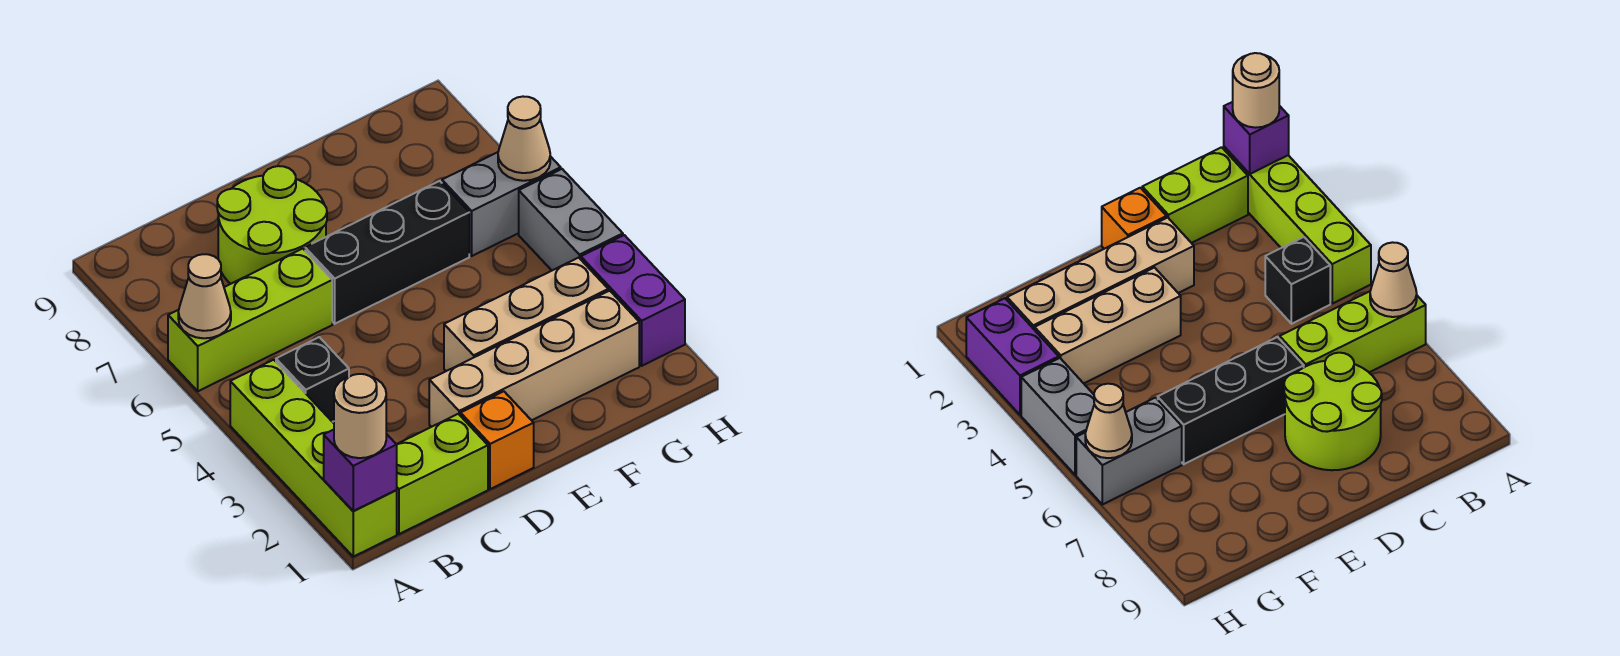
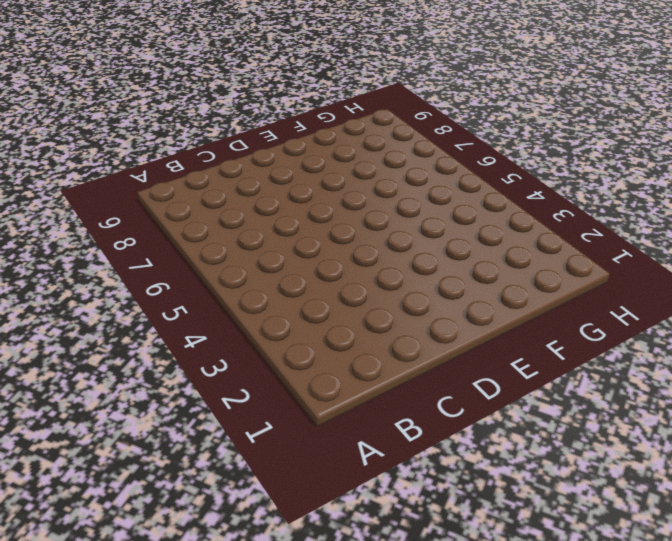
none -> lime brick A1:A4 level 1
none -> lime brick A6:C6 level 1
none -> lime brick B1:C1 level 1

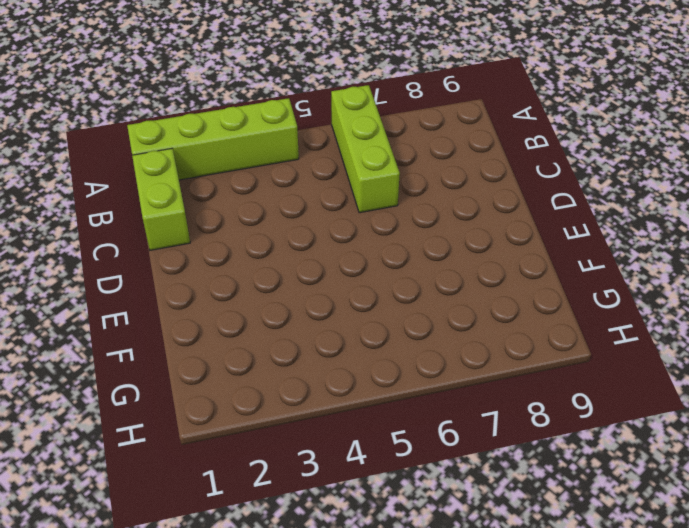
none -> black brick B4 level 1
none -> lime round brick C7:D8 level 1
none -> orange brick D1 level 1

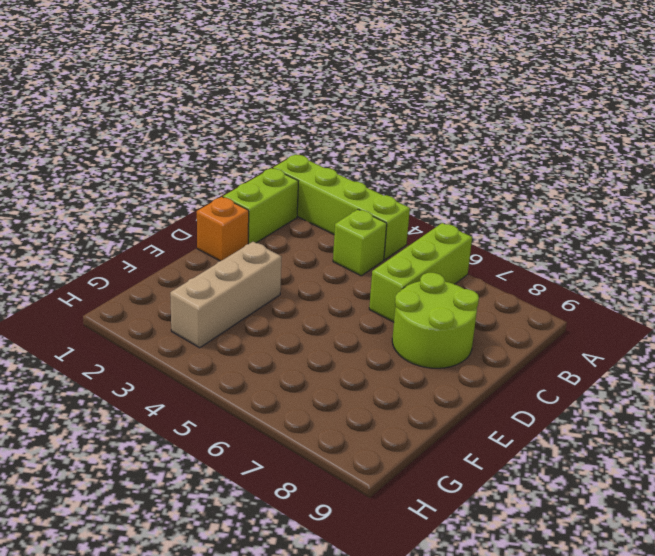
lime brick B4 level 1 -> black brick B4 level 1
none -> tan brick D2:G2 level 1
none -> black brick D6:F6 level 1
none -> grey brick G6:H6 level 1

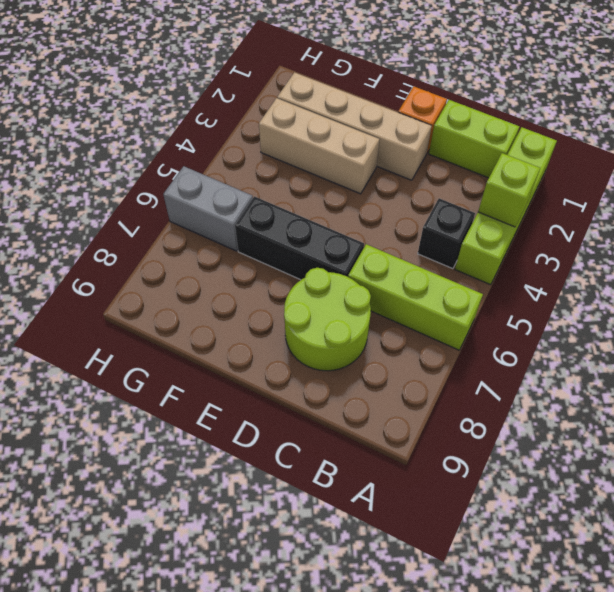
lime brick A3 level 2 -> none
none -> purple brick H2:H3 level 1
none -> grey brick H4:H5 level 1
none -> purple brick A1 level 2

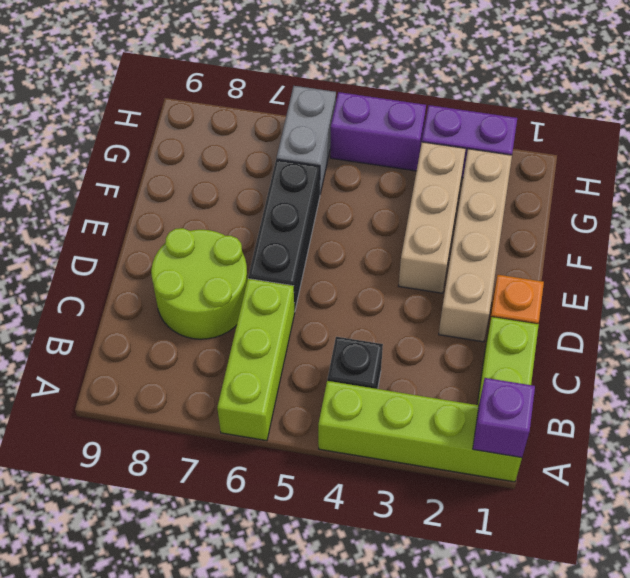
purple brick H4:H5 level 1 -> grey brick H4:H5 level 1
none -> tan cone A6 level 2
none -> tan cone H6 level 2
none -> tan round brick A1 level 3

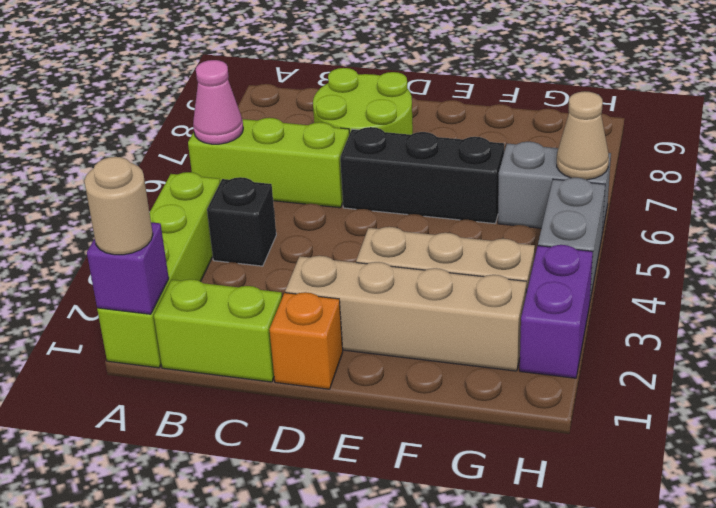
pink cone A6 level 2 -> tan cone A6 level 2

